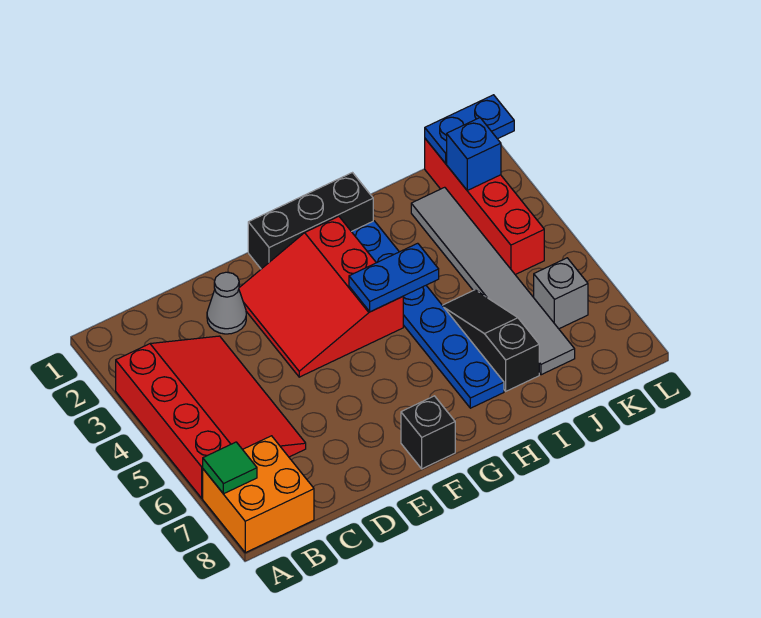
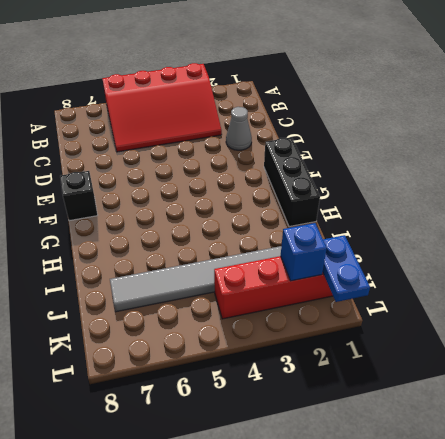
none -> orange brick A7:B8 level 1
none -> red slope E2:G4 level 1 top G
none -> blue plate H2:H7 level 1

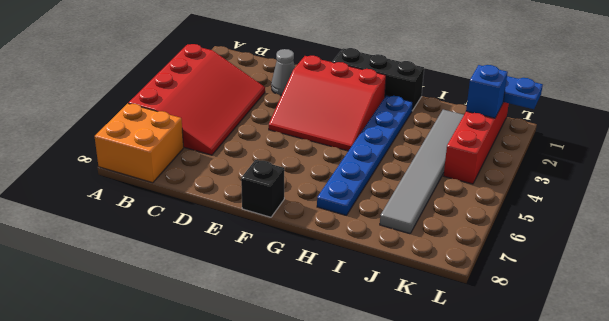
red slope E2:G4 level 1 top 2 -> red slope E2:G4 level 1 top G
none -> black slope I5:I7 level 1 top 7
none -> grey brick K6 level 1
none -> green tile A7 level 2

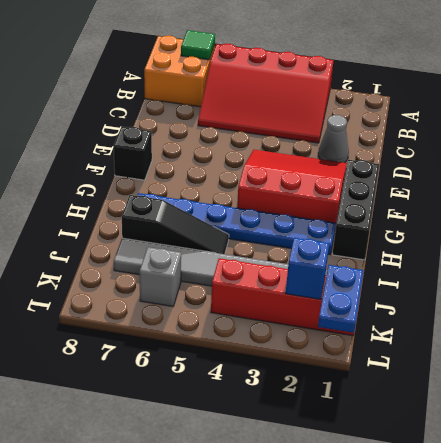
none -> blue plate G4:H4 level 2

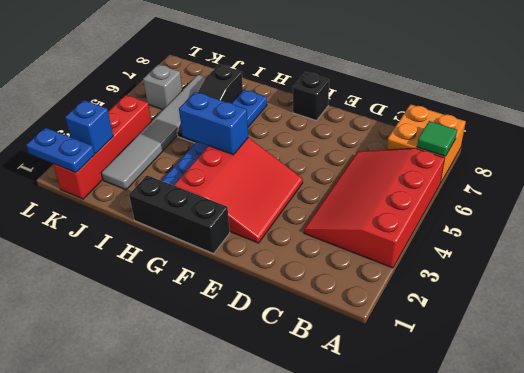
blue brick G4:H4 level 2 -> blue plate G4:H4 level 2
none -> grey cone D2 level 1

